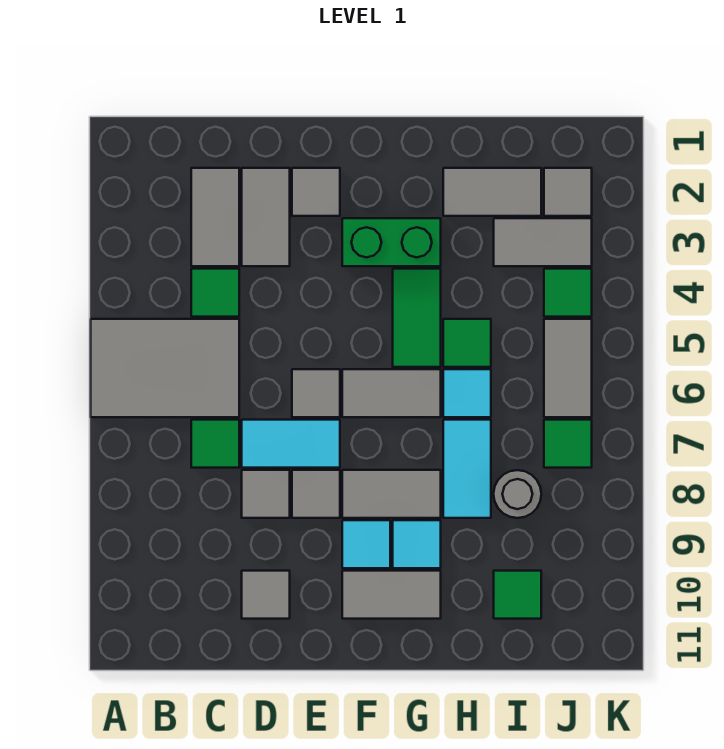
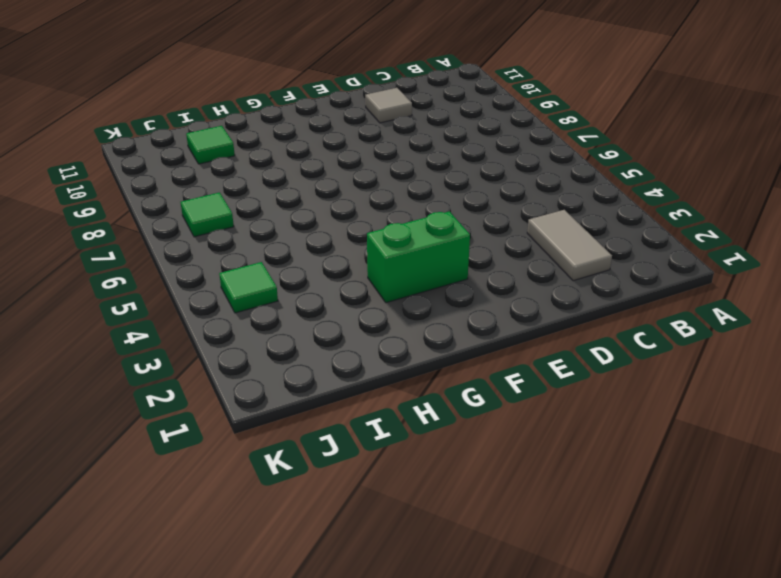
none -> grey tile A5:C6 level 1
none -> green tile C4 level 1
none -> green tile C7 level 1

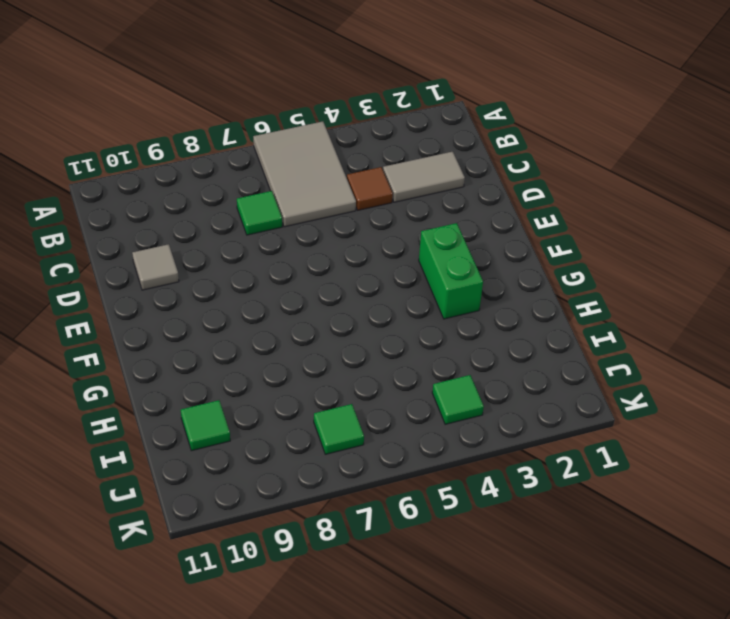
brown tile C4 level 1 -> green tile C4 level 1
none -> grey tile D2:D3 level 1
none -> cyan tile D7:E7 level 1
none -> grey tile D8 level 1

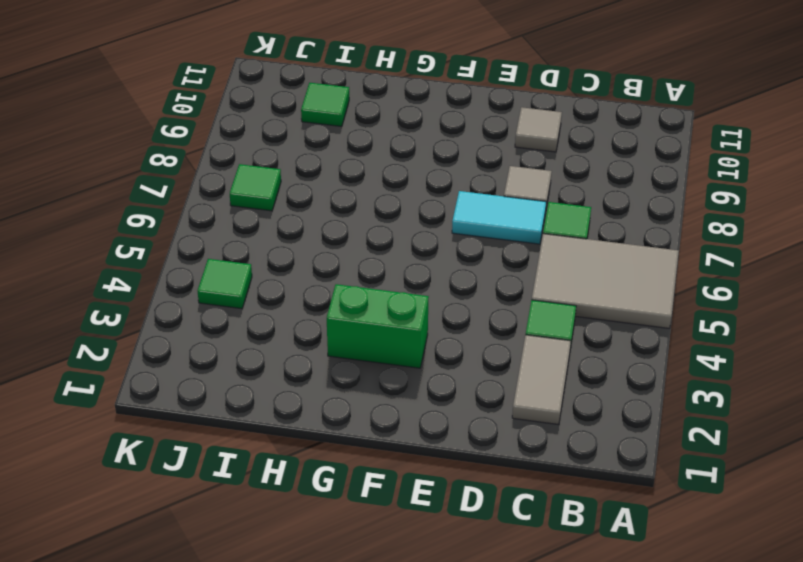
none -> grey tile D2:D3 level 1
none -> grey tile E2 level 1
none -> grey tile E6 level 1

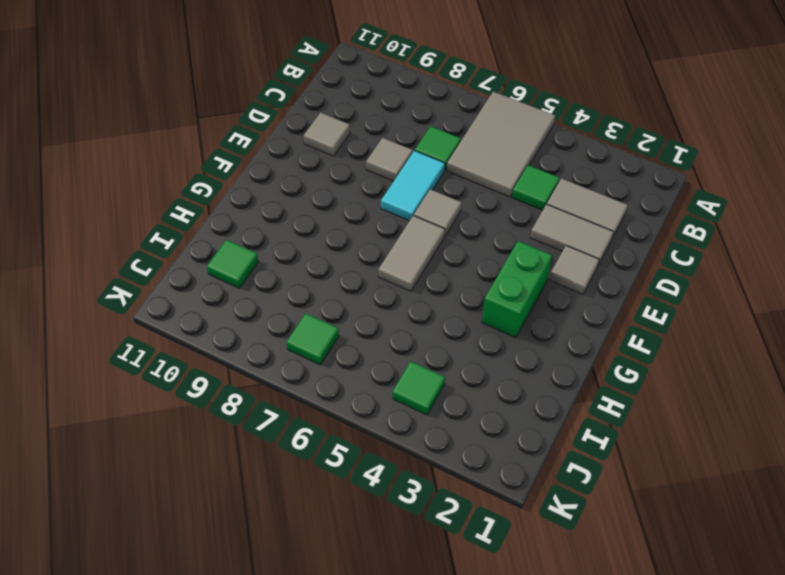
none -> grey tile E8 level 1
none -> grey tile F8:G8 level 1
none -> cyan tile F9 level 1

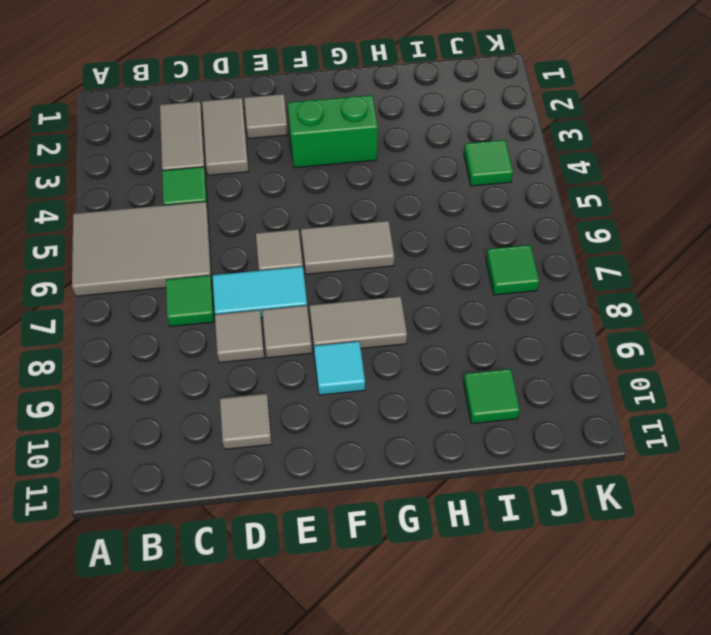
none -> grey tile F10:G10 level 1
none -> green tile G4:G5 level 1
none -> cyan tile G9 level 1

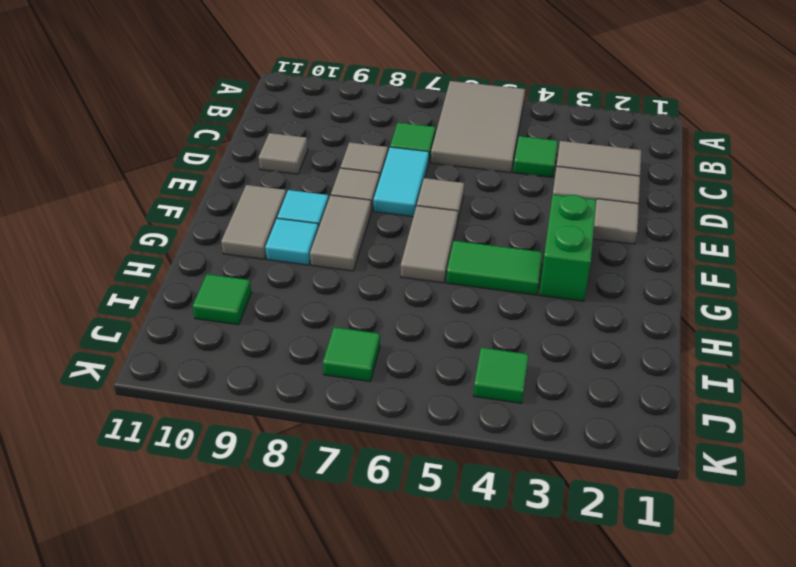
none -> grey tile H2:I2 level 1
none -> green tile H5 level 1
none -> cyan tile H6 level 1

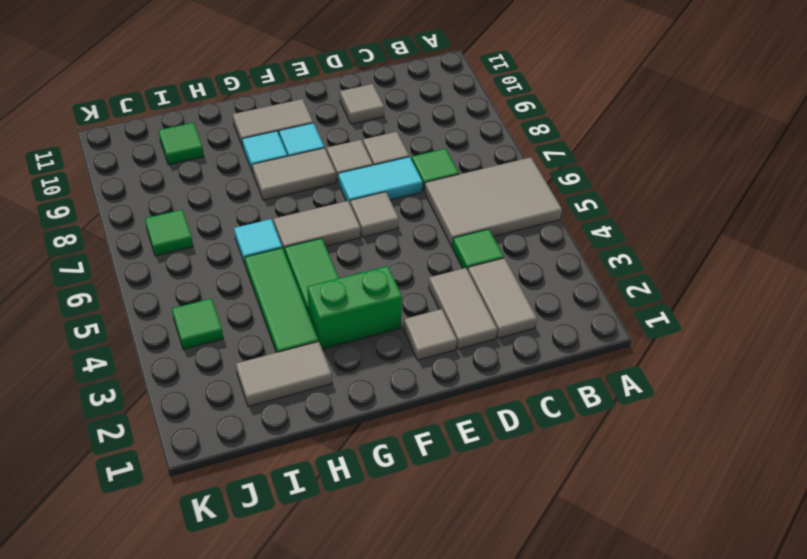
green tile H3:H5 level 1 -> green tile H5 level 1
none -> cyan tile H7:H8 level 1
none -> grey tile I3:J3 level 1
none -> grey round brick I8 level 1

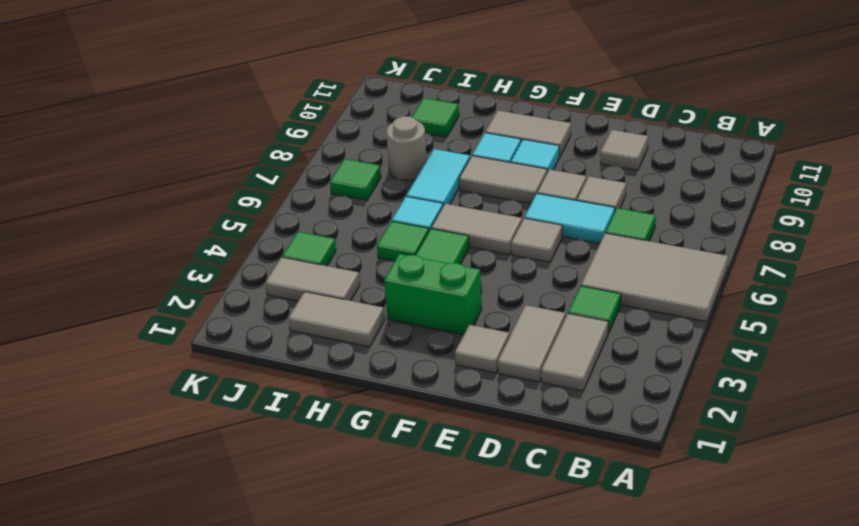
none -> grey tile J2 level 1
none -> grey tile J5:J6 level 1

